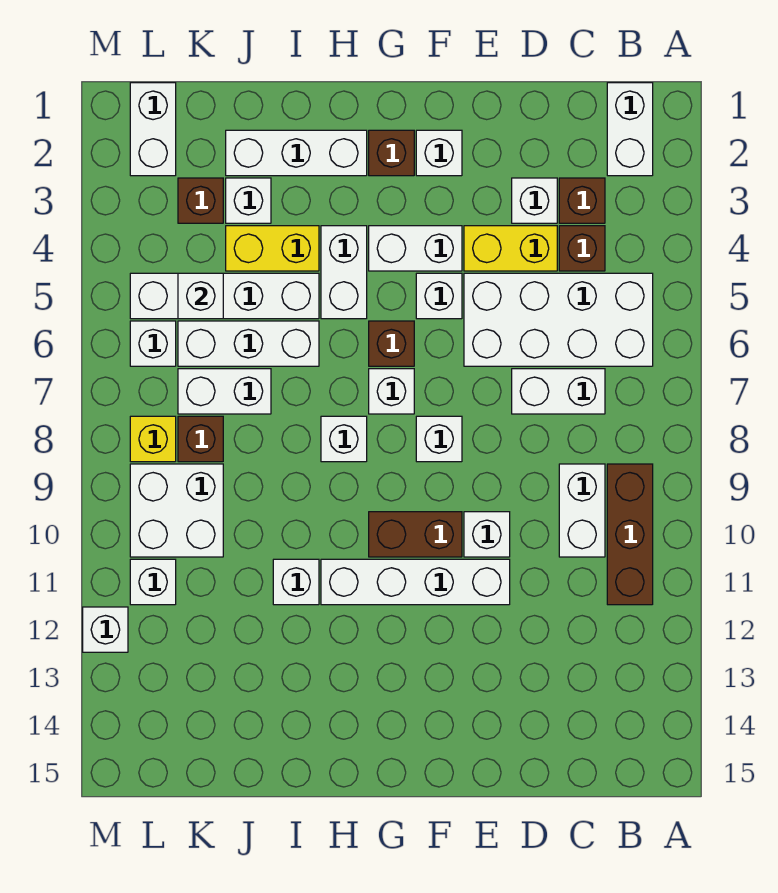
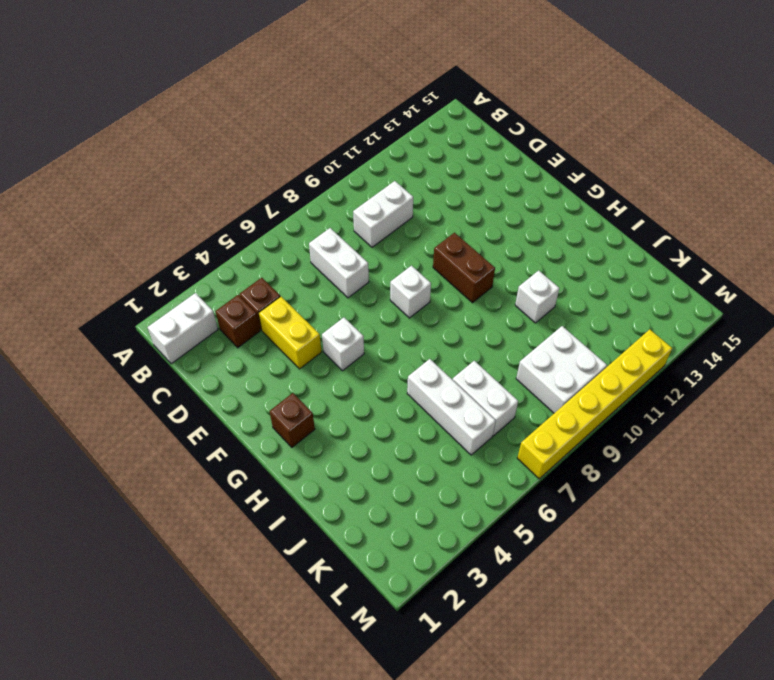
yellow brick M7:M12 level 1 -> white brick M12 level 1
none -> white brick B5:E6 level 1
none -> brown brick B9:B11 level 1
none -> white brick D3 level 1
none -> white brick E10 level 1

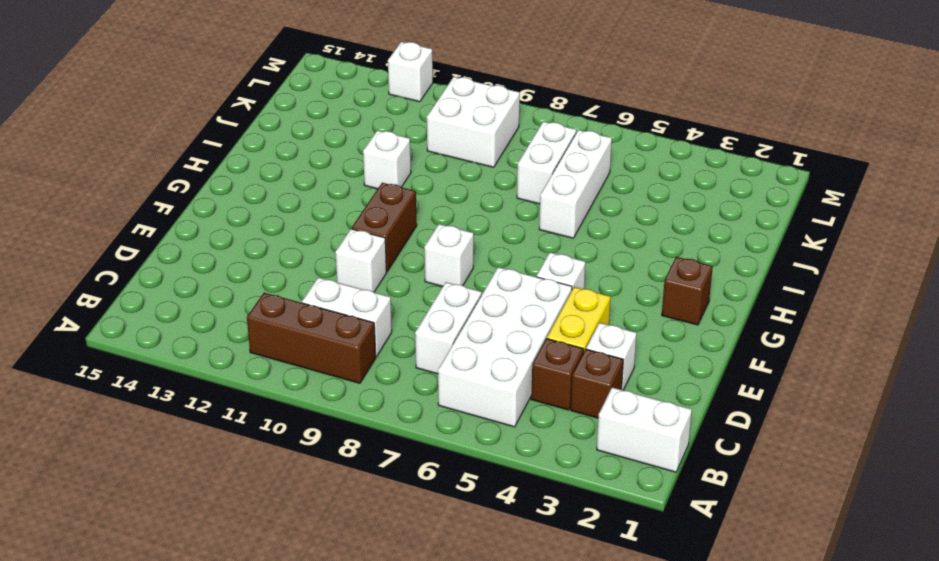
none -> white brick E11:H11 level 1
none -> white brick F2 level 1
none -> white brick F4:G4 level 1
none -> brown brick G6 level 1

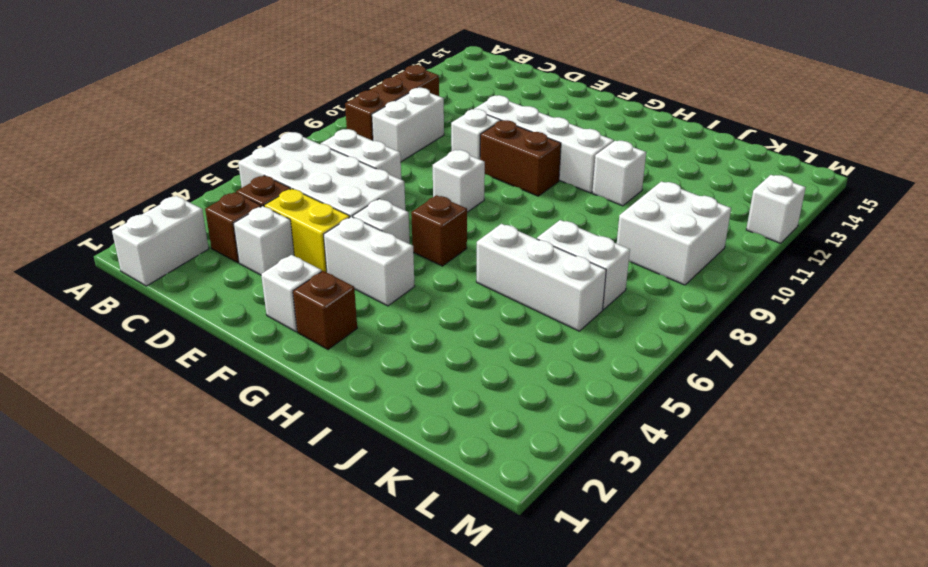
none -> white brick G7 level 1
none -> white brick H2:J2 level 1
none -> white brick H4:H5 level 1
none -> white brick H8 level 1

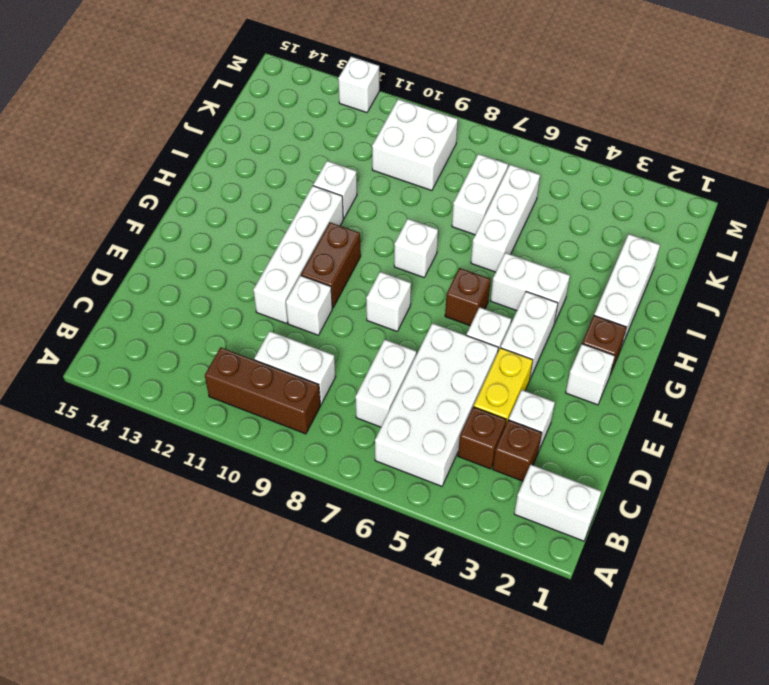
none -> white brick G7 level 1
none -> yellow brick I4:J4 level 1
none -> white brick I5:L5 level 1
none -> white brick J3 level 1

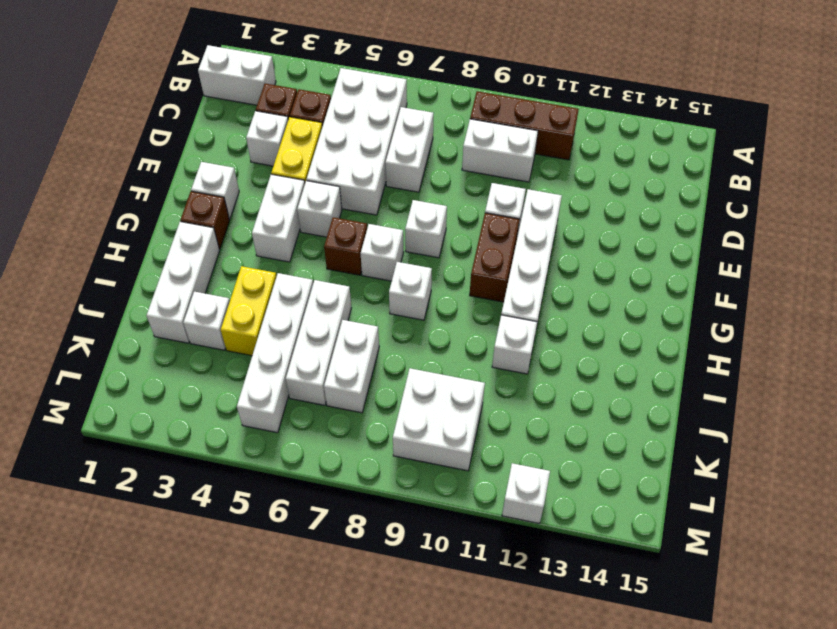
none -> white brick H4:H5 level 1
none -> brown brick K3 level 1
none -> brown brick K8 level 1
none -> white brick L1:L2 level 1

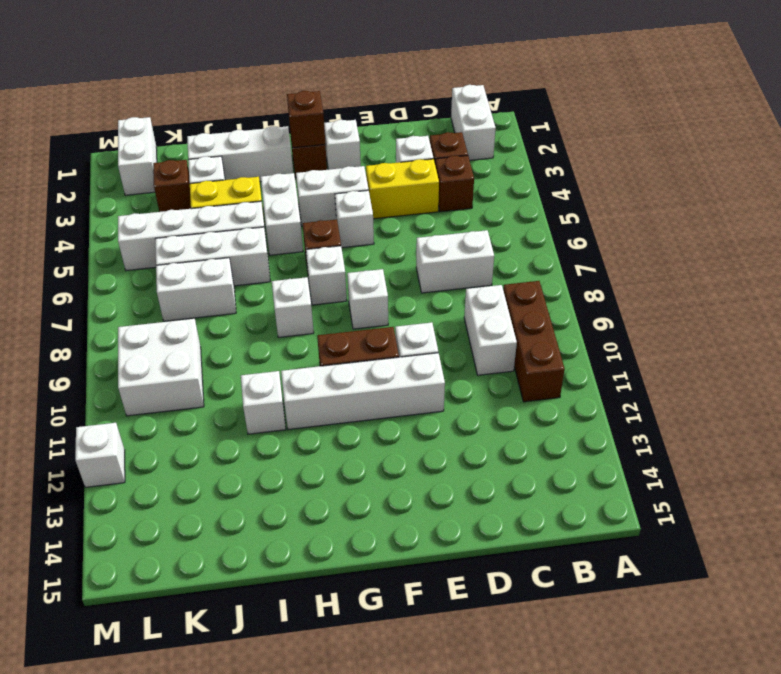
brown brick G2 level 2 -> brown brick K8 level 1
none -> white brick B5:E6 level 1
none -> white brick L6 level 1
none -> yellow brick L8 level 1
none -> white brick L11 level 1

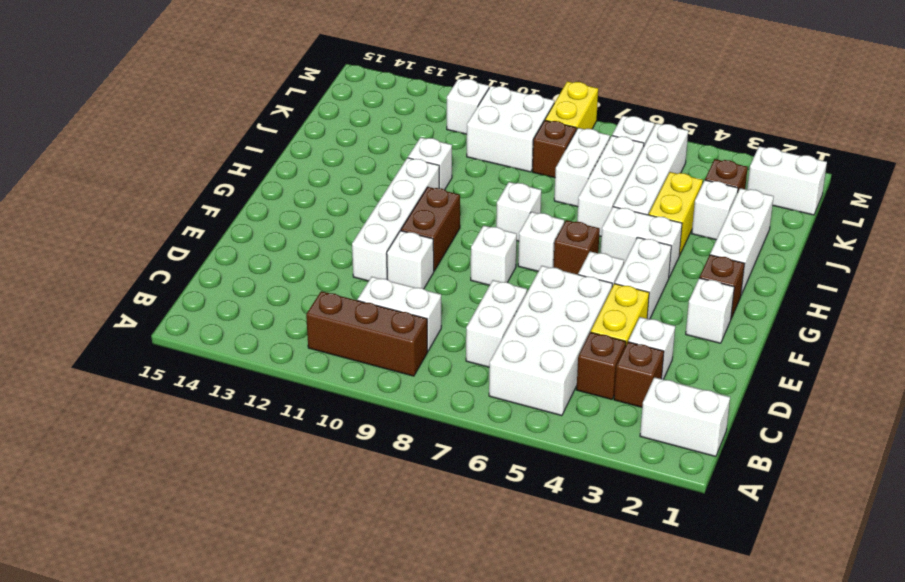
yellow brick L8:M8 level 1 -> yellow brick L8 level 1
none -> white brick M12 level 1
none -> white brick K5 level 2

